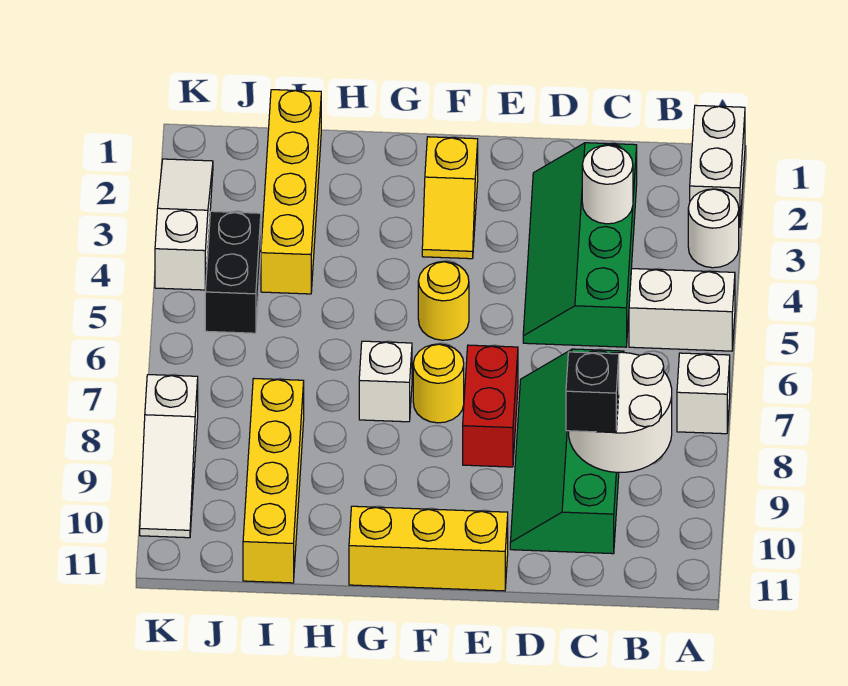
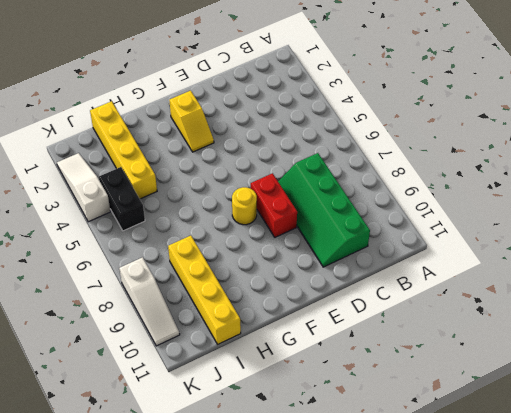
none -> white brick A1:A2 level 1
none -> white round brick A3 level 1
none -> white brick A5:B5 level 1

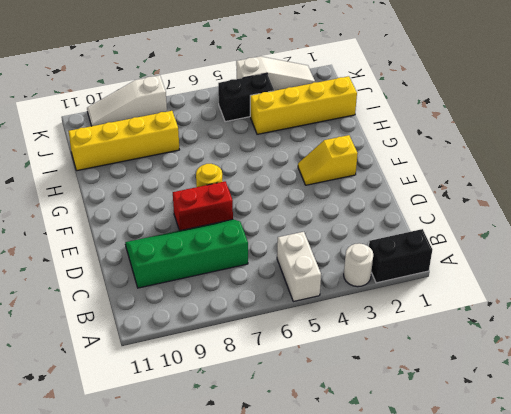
black brick A1:A2 level 1 -> white brick A1:A2 level 1
none -> white brick A7 level 1
none -> green slope C2:D5 level 1 top C
none -> yellow brick E11:G11 level 1

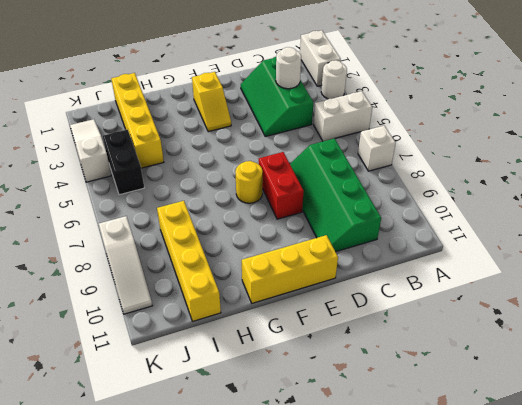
green slope C2:D4 level 1 top C -> green slope C2:D5 level 1 top C
none -> yellow round brick F5 level 1
none -> white brick G7 level 1
none -> white round brick B8:C9 level 2

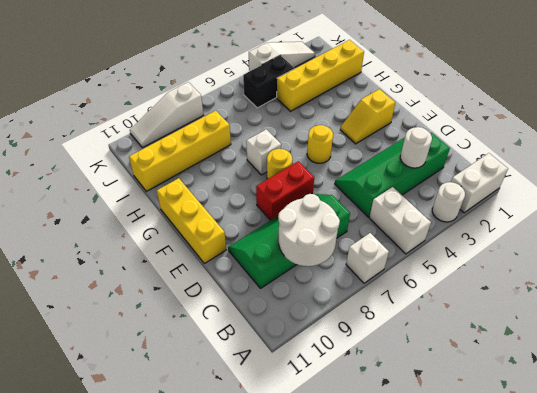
none -> black brick C9 level 3

